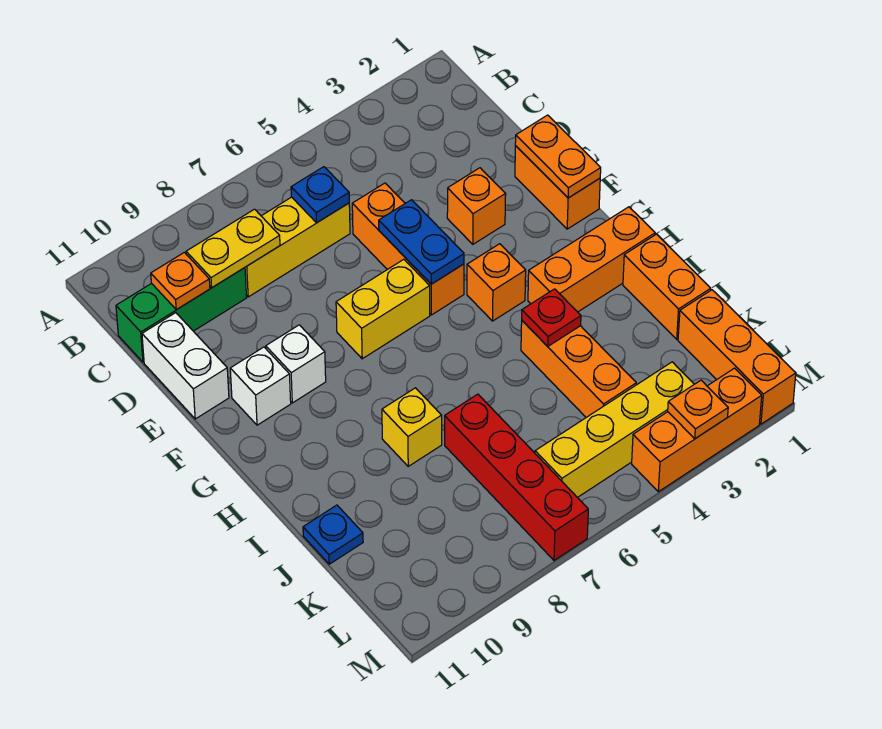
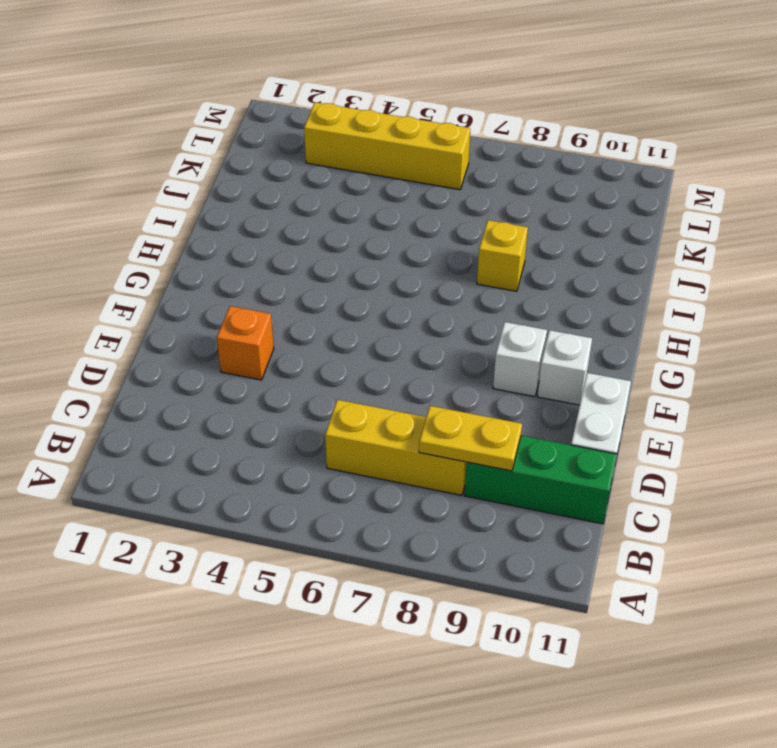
none -> orange brick D5:F5 level 1
none -> orange brick E1:F1 level 1
none -> yellow brick F6:F7 level 1

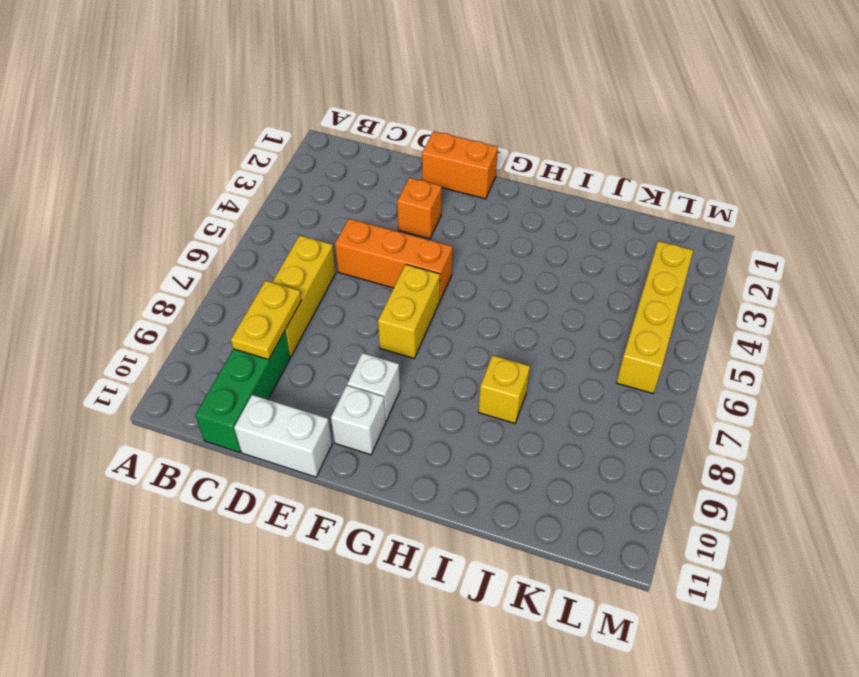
none -> orange brick G4 level 1
none -> orange brick H1:H3 level 1
none -> orange brick I1:J1 level 1

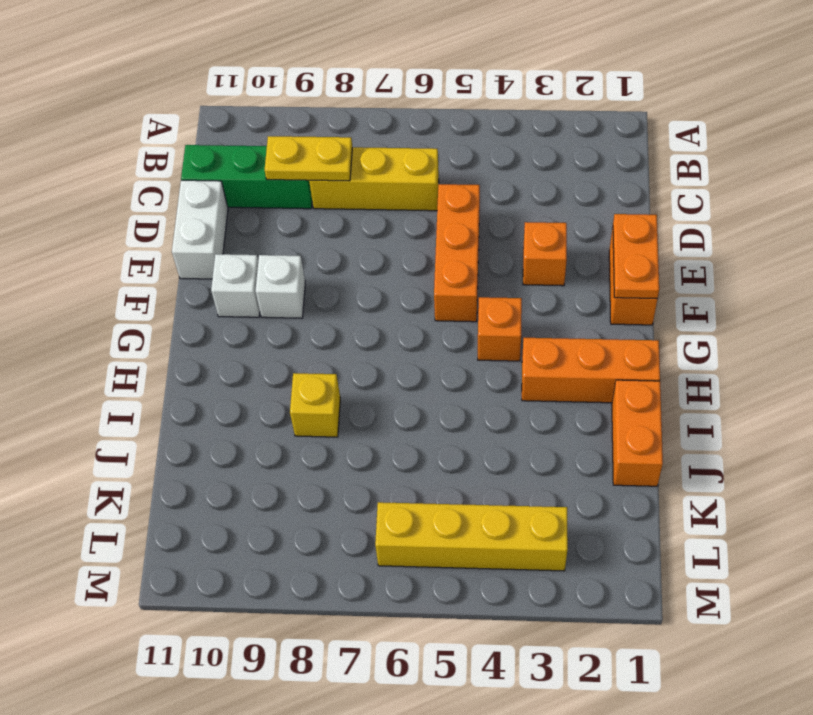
none -> yellow brick F6:F7 level 1
none -> orange brick I4:K4 level 1
none -> red brick J7:M7 level 1

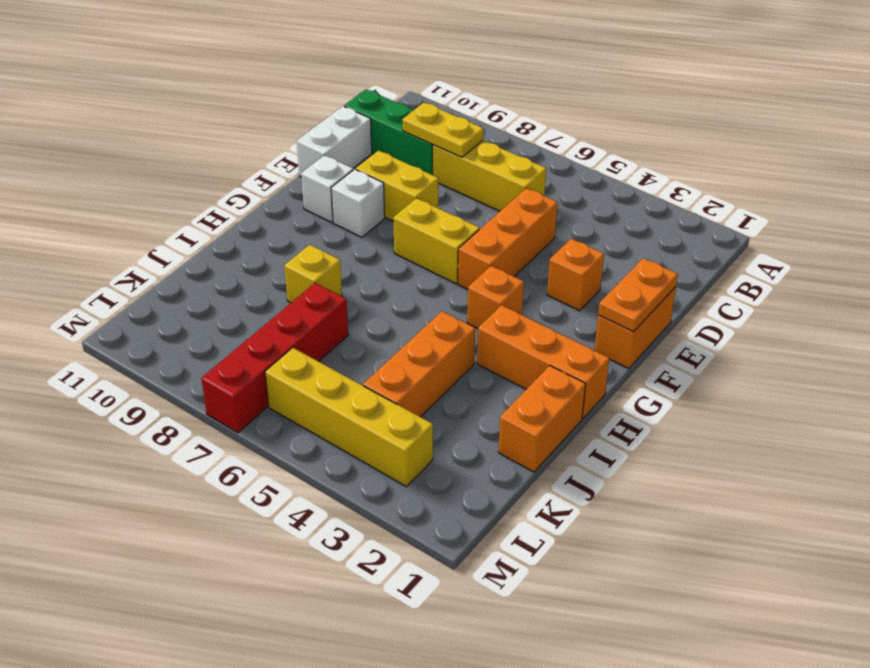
yellow brick E8:E9 level 1 -> none
none -> blue plate J11 level 1
none -> orange brick K1:M1 level 1
none -> orange brick M2:M4 level 1

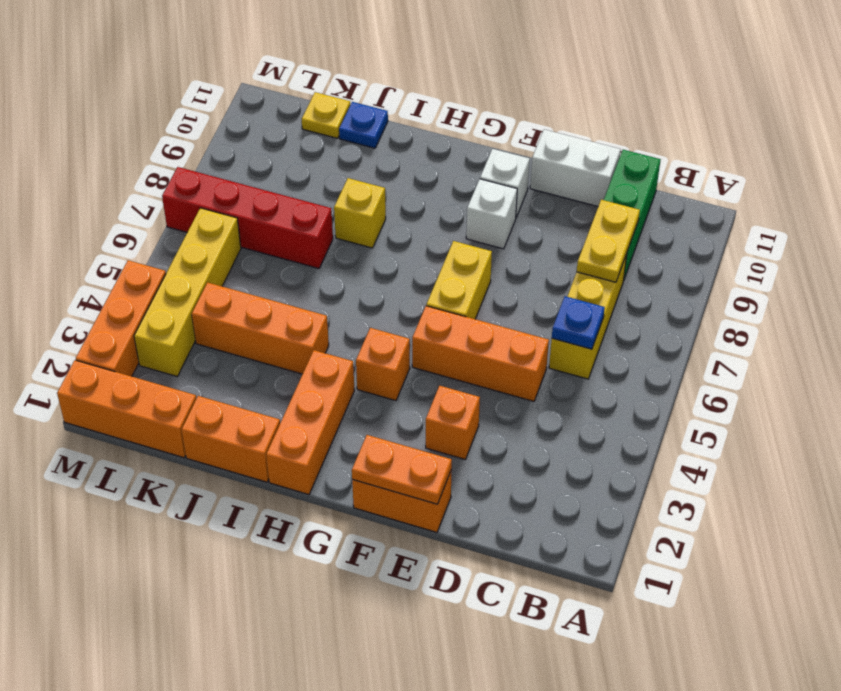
yellow plate K11 level 1 -> none
none -> orange plate C10 level 2
none -> blue plate E5:F5 level 2
none -> red plate I4 level 2

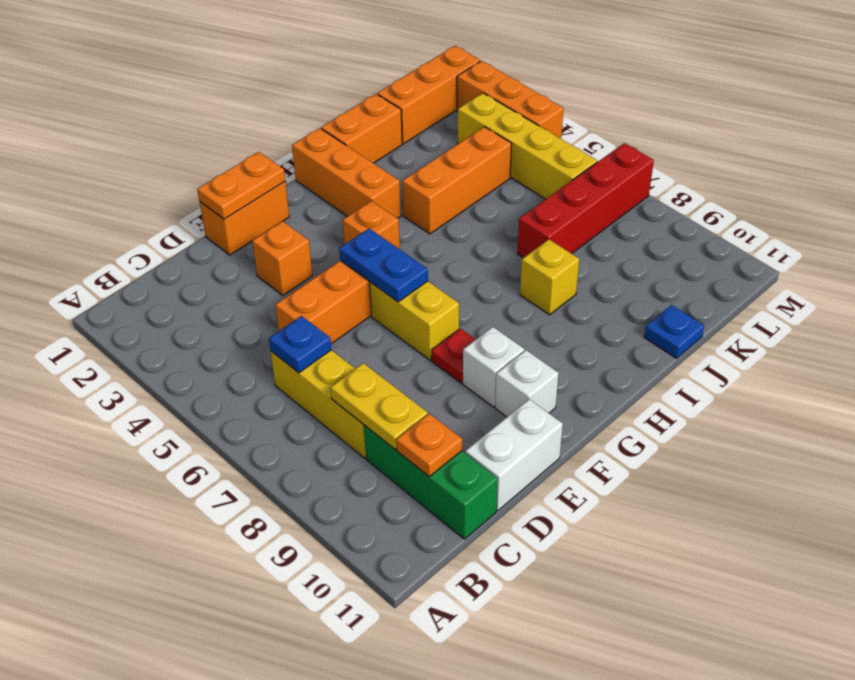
blue plate F5:F6 level 2 -> blue plate E5:F5 level 2
red plate F8 level 1 -> red plate I4 level 2
none -> orange plate M3 level 2

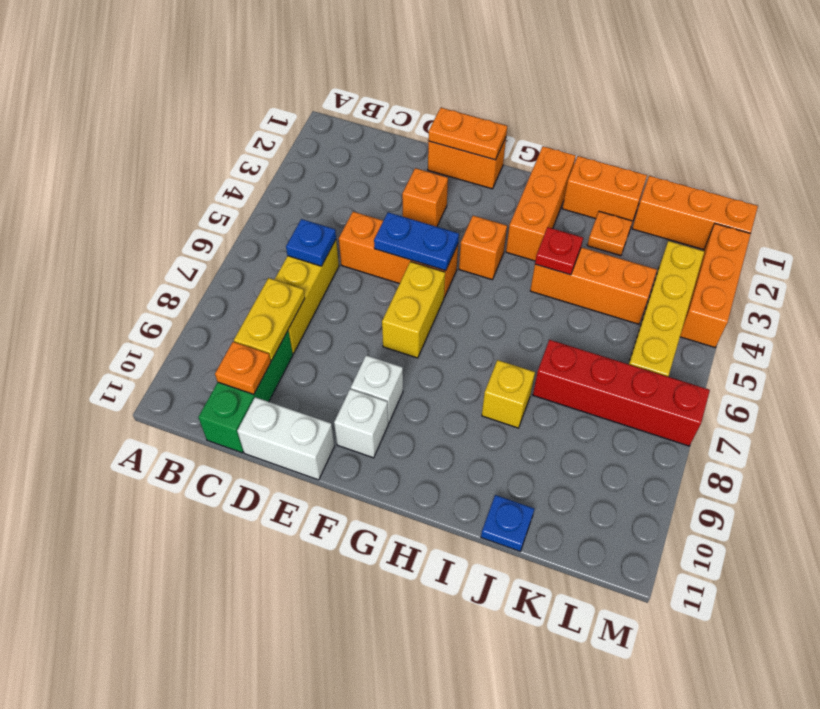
orange plate J2 level 1 -> orange plate M3 level 2

